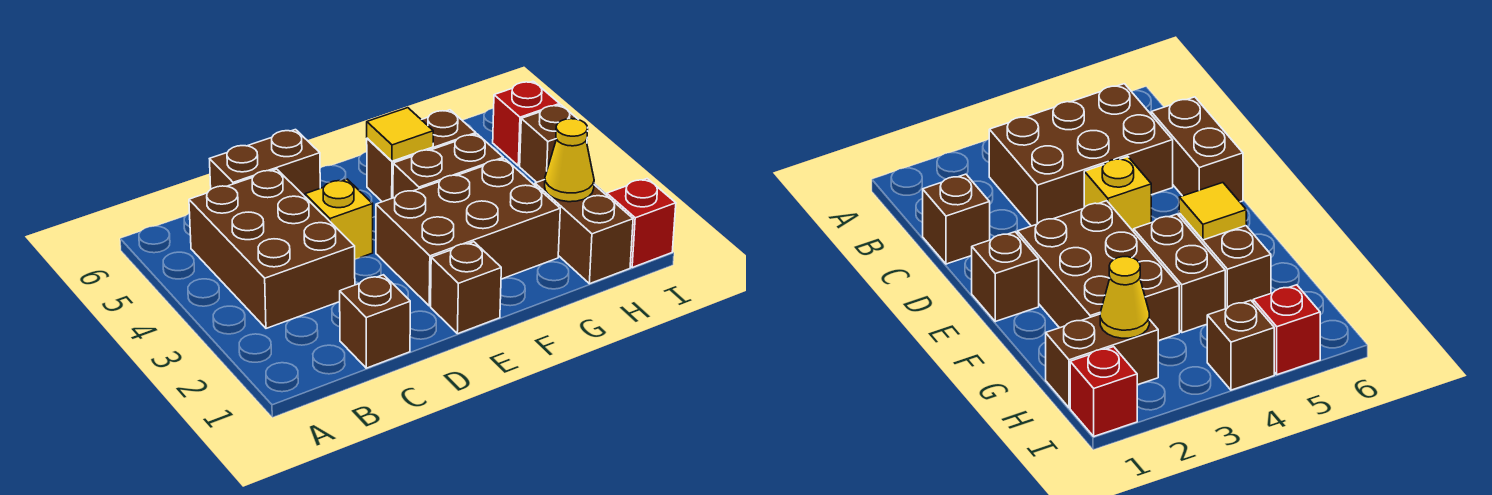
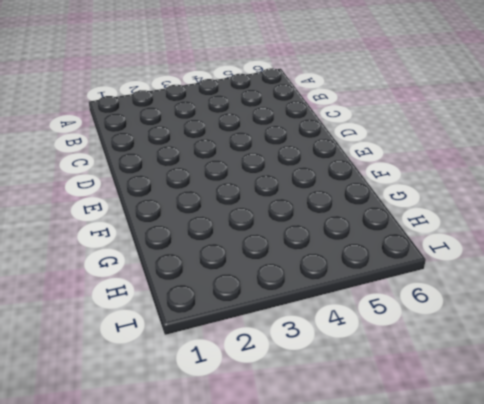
none -> brown brick B3:C5 level 1
none -> brown brick C1 level 1
none -> brown brick C6:D6 level 1

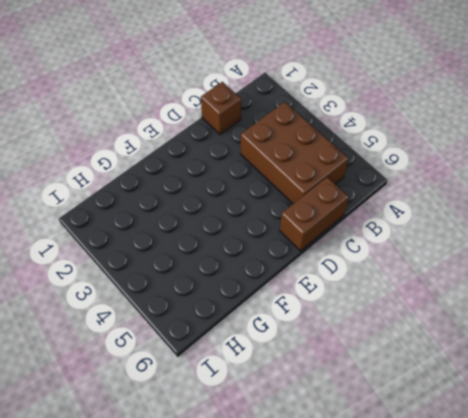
none -> yellow brick D4 level 1
none -> brown brick E1 level 1
none -> brown brick E2:G3 level 1

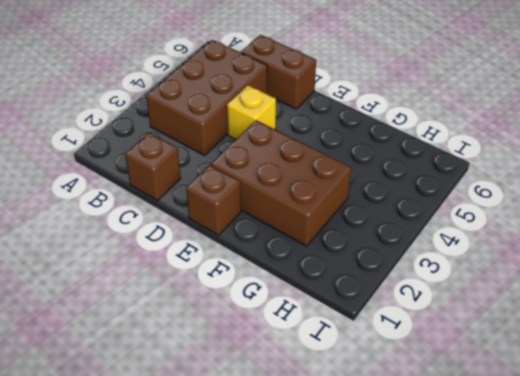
none -> brown brick F4:G4 level 1
none -> brown brick F5:G5 level 1
none -> brown brick H1:H2 level 1

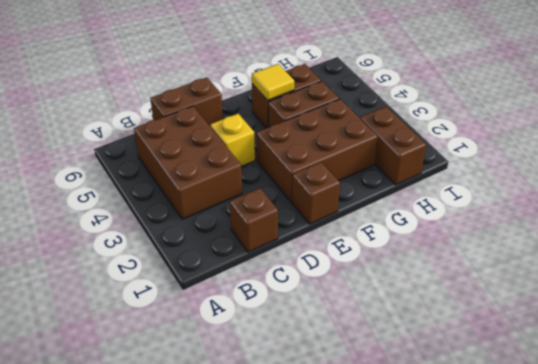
none -> red brick I1 level 1
none -> brown brick I4 level 1
none -> red brick I5 level 1

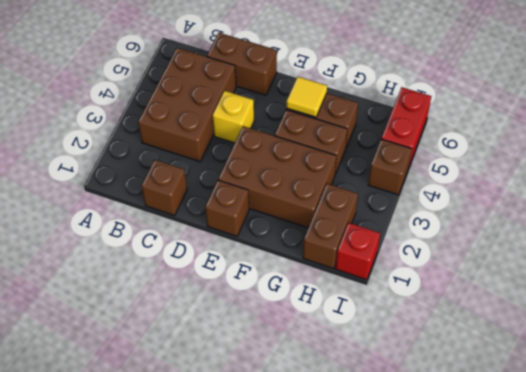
red brick I5:I6 level 1 -> red brick I5 level 1
none -> yellow cone H2 level 2

